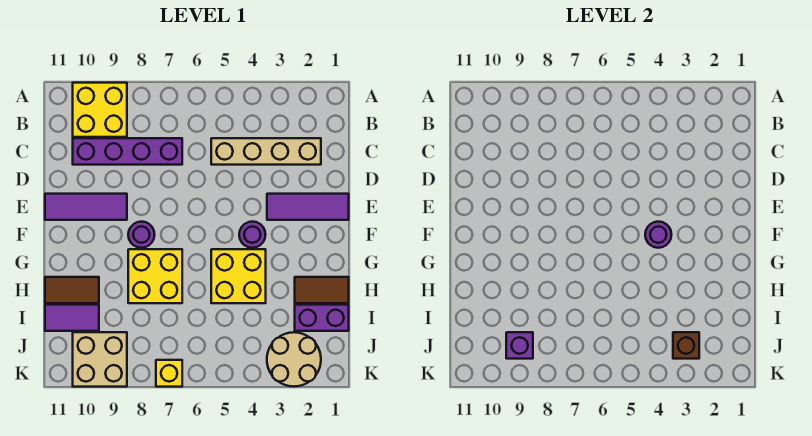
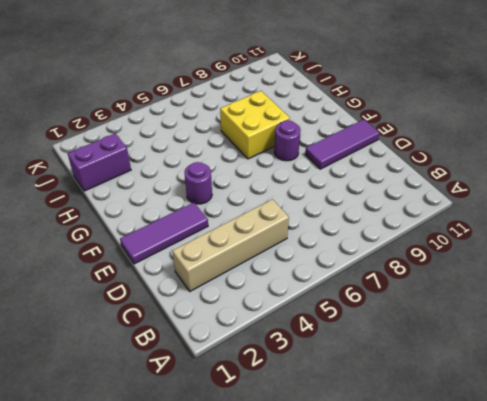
none -> yellow brick A9:B10 level 1
none -> purple brick C7:C10 level 1
none -> yellow brick G4:H5 level 1

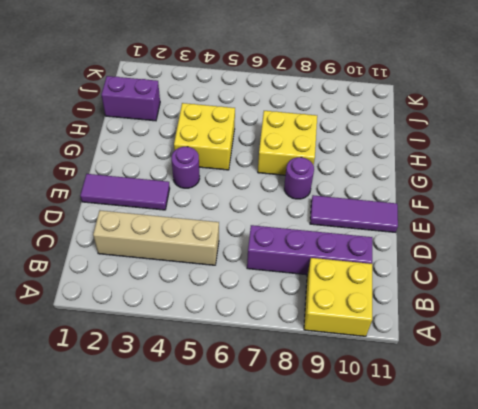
none -> brown tile H1:H2 level 1
none -> brown tile H10:H11 level 1
none -> purple tile I10:I11 level 1

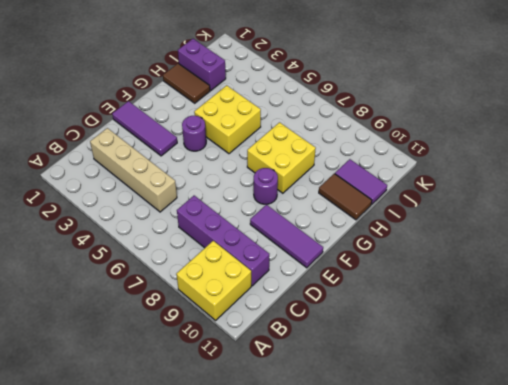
none -> tan round brick J2:K3 level 1
none -> tan brick J9:K10 level 1
none -> yellow brick K7 level 1

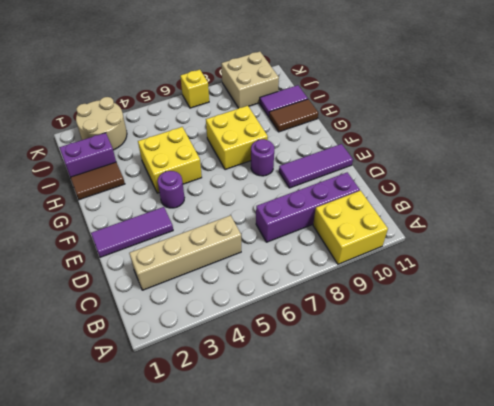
none -> purple round brick F4 level 2
none -> brown brick J3 level 2
none -> purple brick J9 level 2

